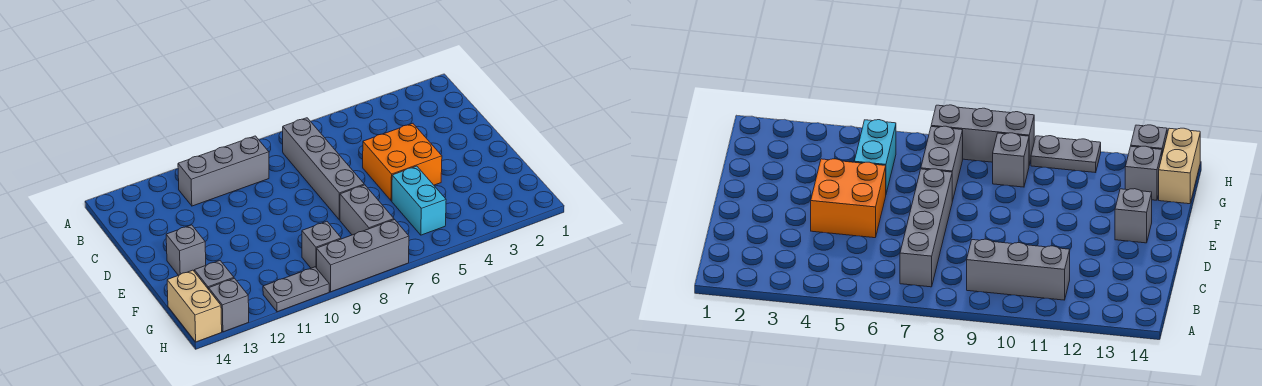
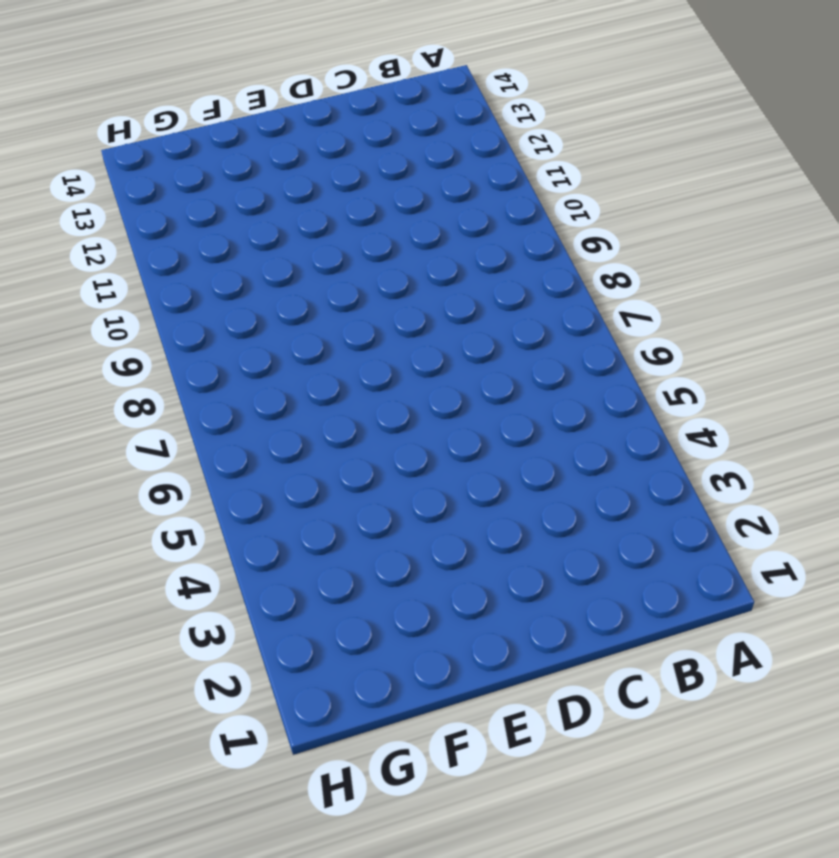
none -> grey brick B7:E7 level 1
none -> grey brick B9:B11 level 1
none -> orange brick D4:E5 level 1

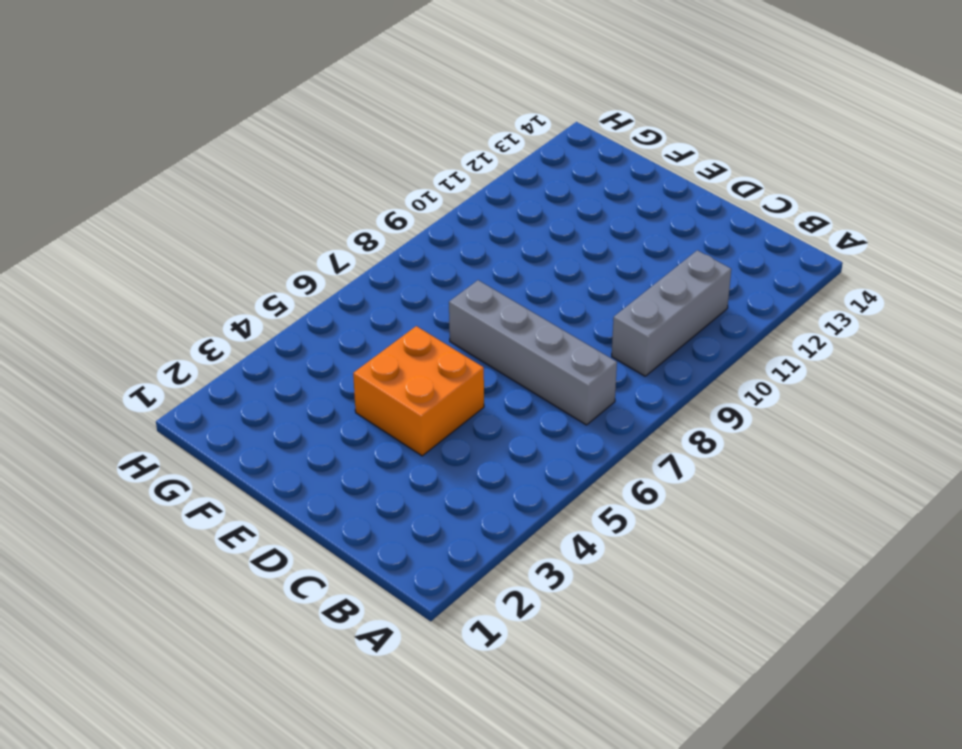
none -> grey brick E13 level 1
none -> cyan brick F5:G5 level 1
none -> grey brick F7:G7 level 1

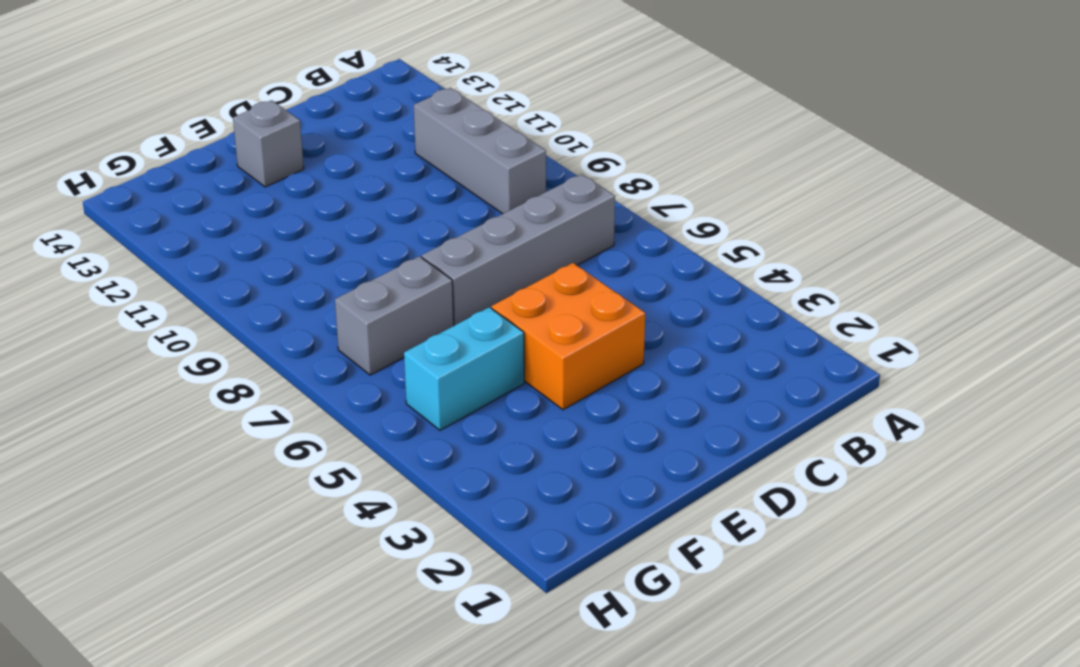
none -> grey brick G9 level 1
none -> grey brick G13 level 1
none -> tan brick G14:H14 level 1

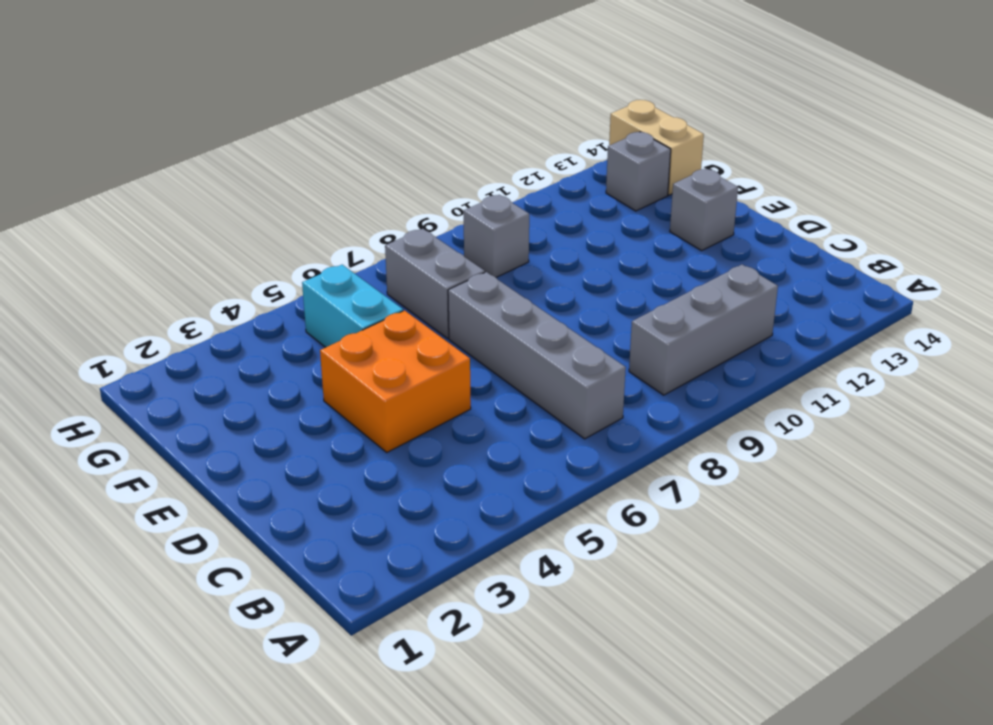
none -> grey brick H7:H9 level 1
none -> grey plate H10:H11 level 1
none -> grey brick H13 level 1

